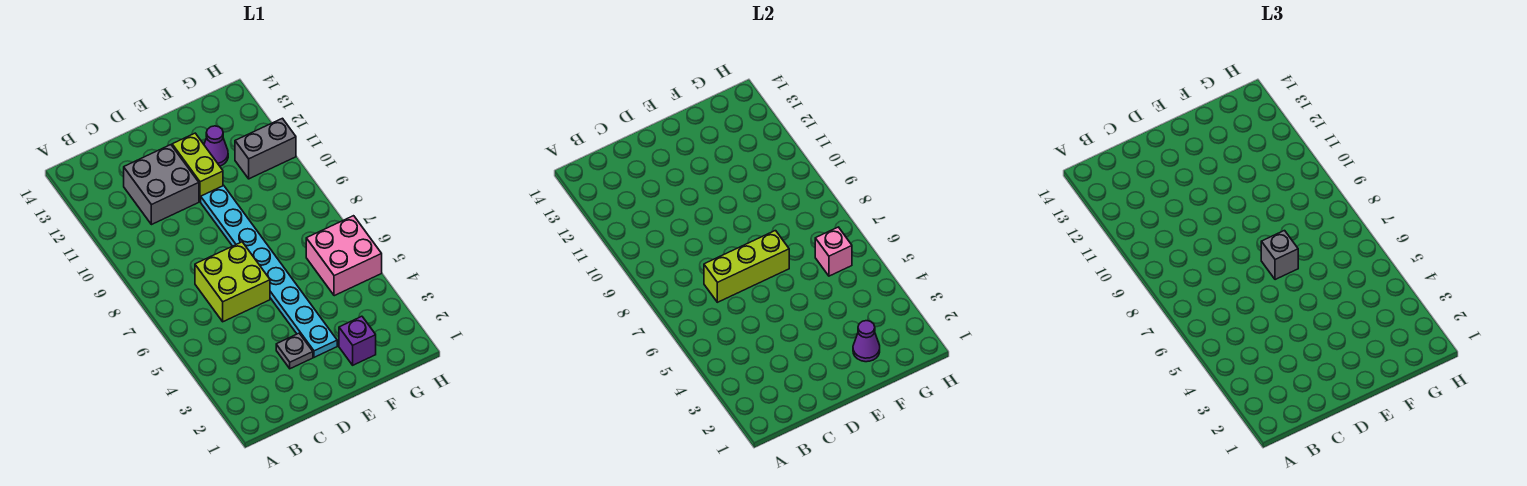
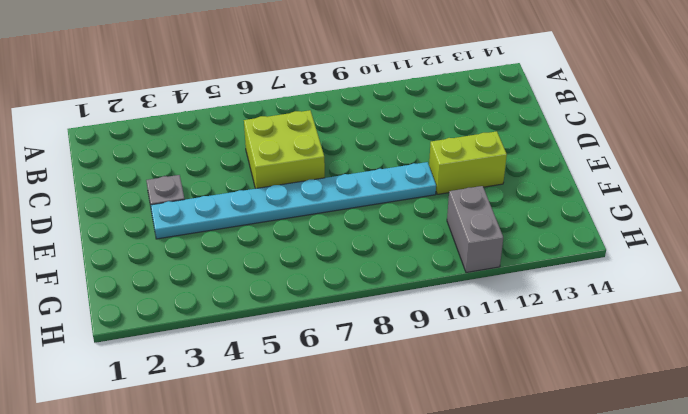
none -> grey brick C11:D12 level 1
none -> purple brick F2 level 1
none -> purple cone F12 level 1

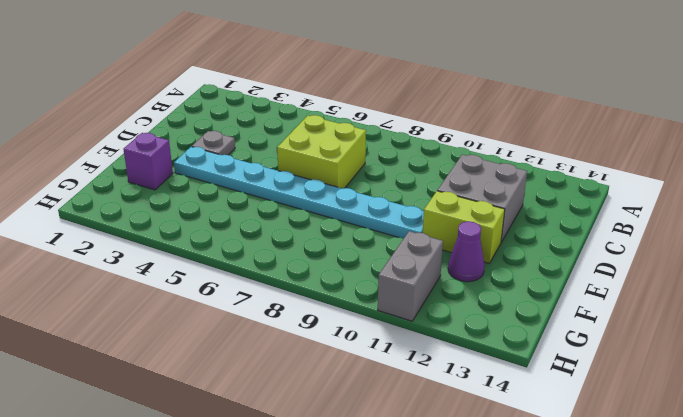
none -> pink brick G5:H6 level 1
none -> lime brick C7:E7 level 2
none -> purple cone F2 level 2

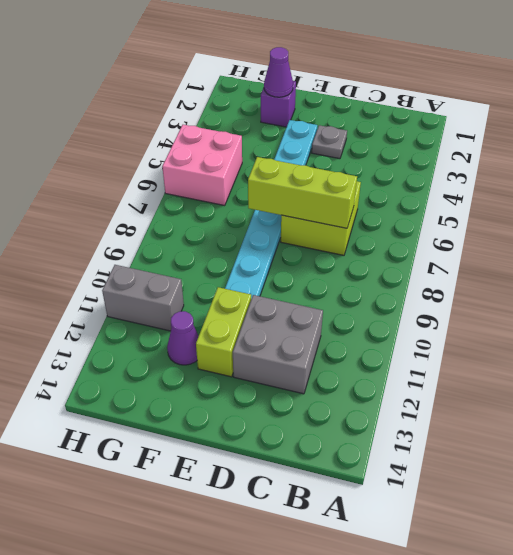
none -> pink brick G6 level 2
none -> grey brick E7 level 3

